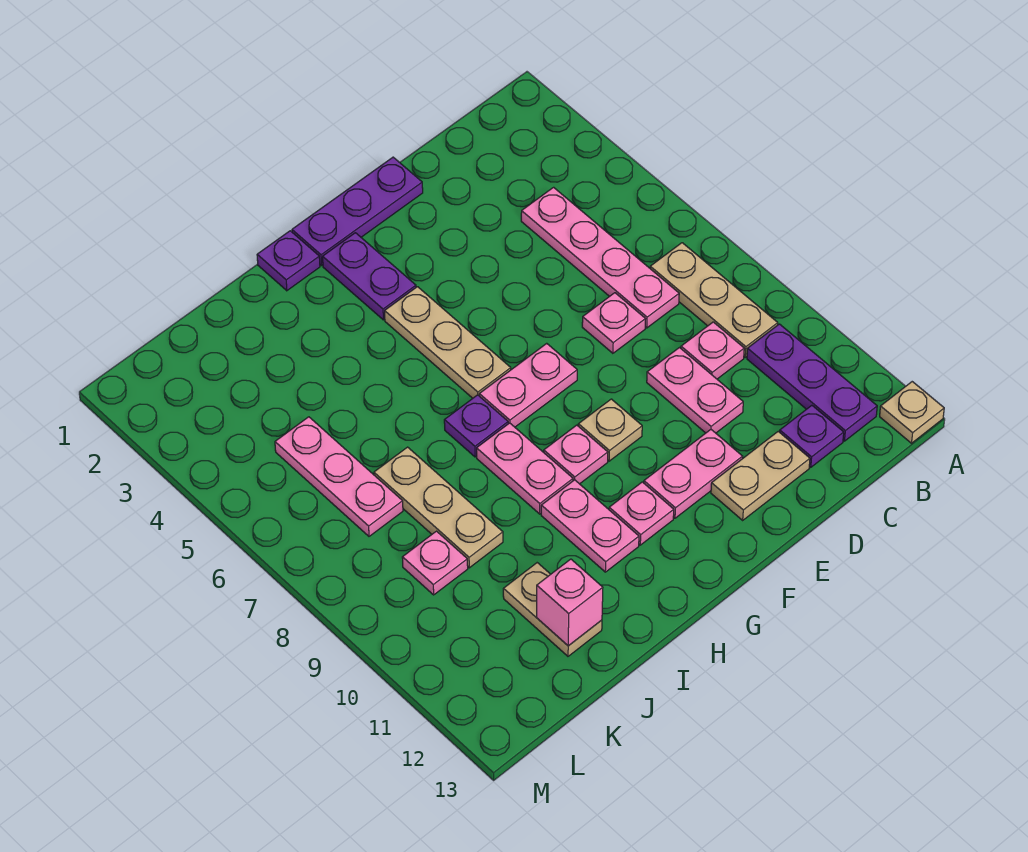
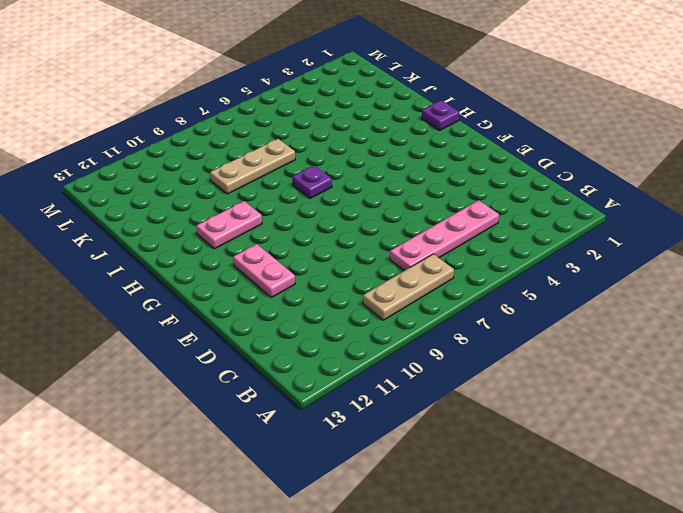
none -> tan plate A13 level 1
none -> purple plate B10:B12 level 1
none -> pink plate C9 level 1

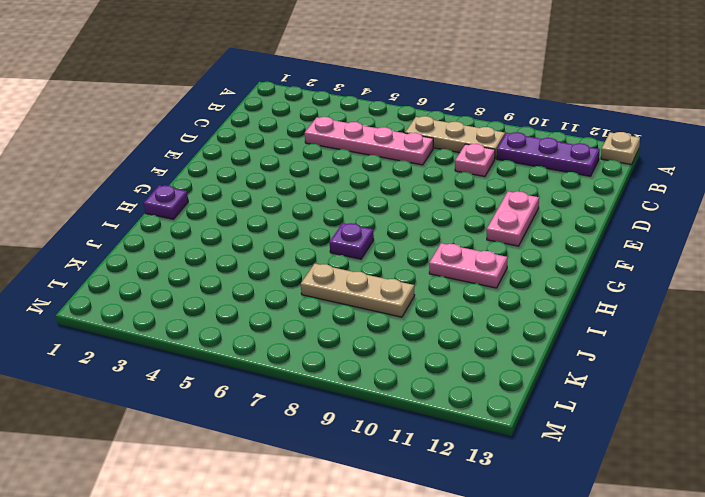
none -> purple plate C12 level 1
none -> pink plate D7 level 1
none -> pink plate D9:D10 level 1

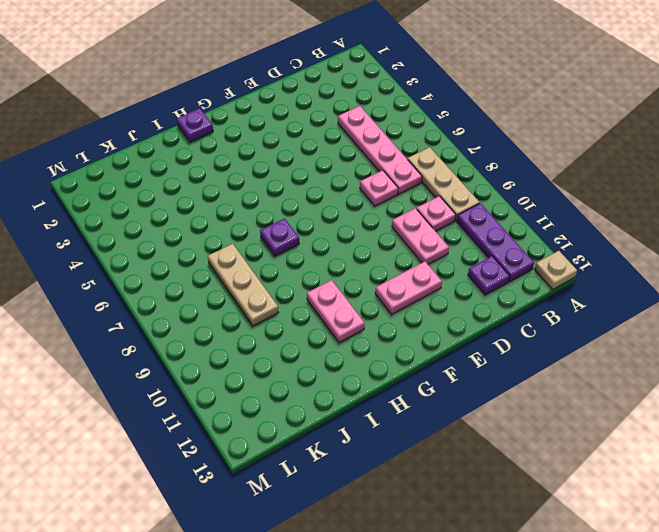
none -> tan plate D12:E12 level 1
none -> purple plate E1:G1 level 1
none -> pink plate F7:G7 level 1

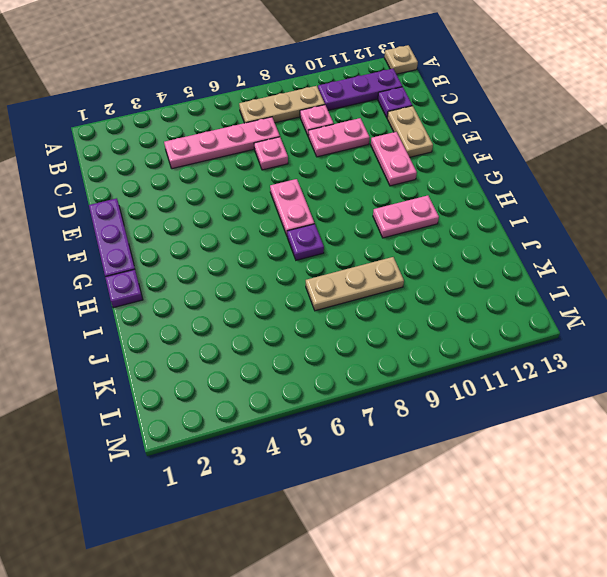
none -> tan plate F9 level 1
none -> purple plate G2:G3 level 1
none -> tan plate G4:G6 level 1

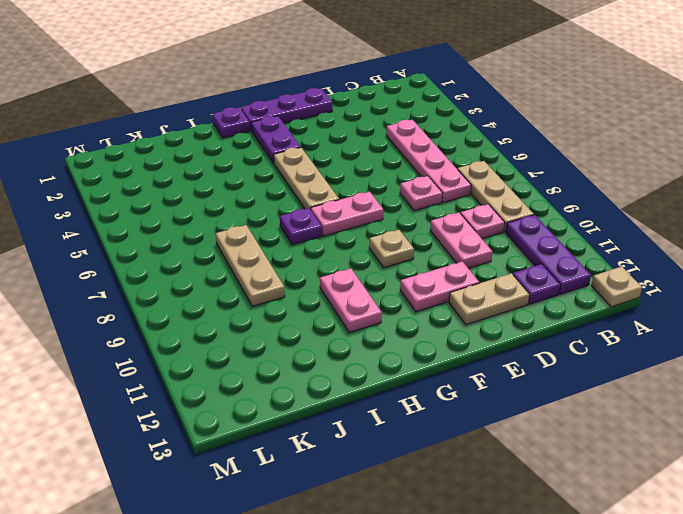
none -> pink plate G9 level 1
none -> pink plate G11 level 1
none -> pink plate H8:H9 level 1

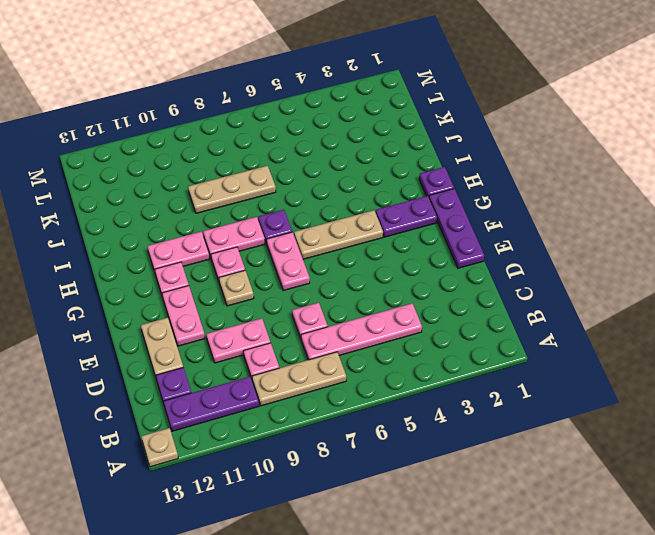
none -> tan plate J11:J12 level 1
none -> pink plate K5:K7 level 1
none -> pink plate K9 level 1

